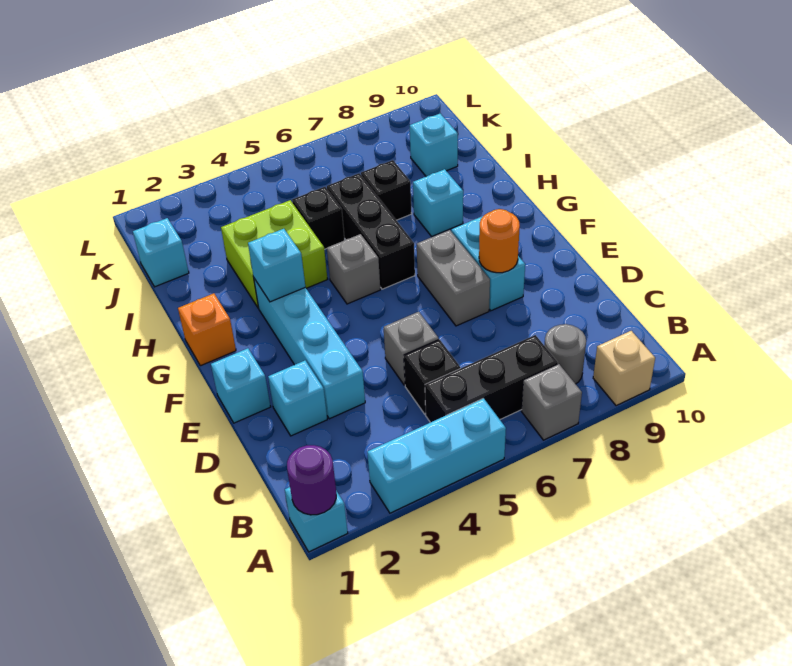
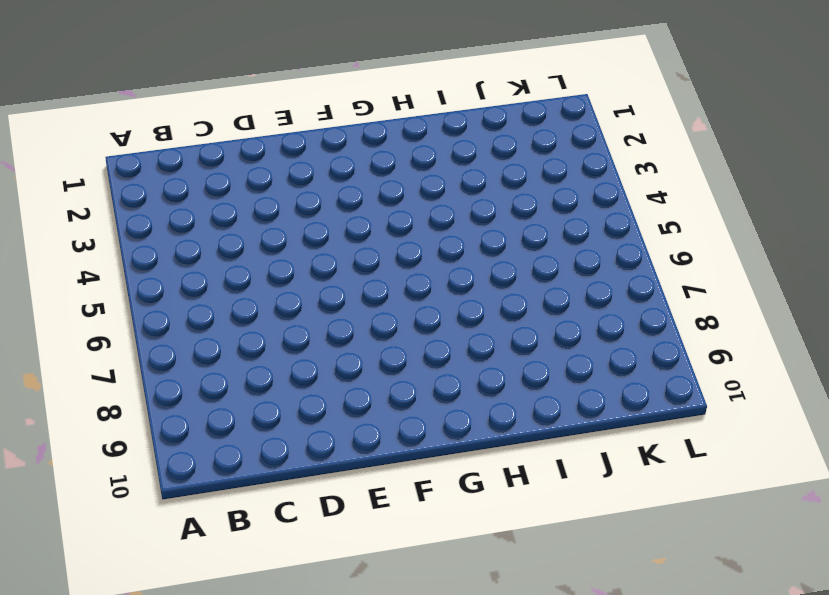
none -> cyan brick A1 level 1
none -> cyan brick A3:A5 level 1
none -> grey brick A7 level 1

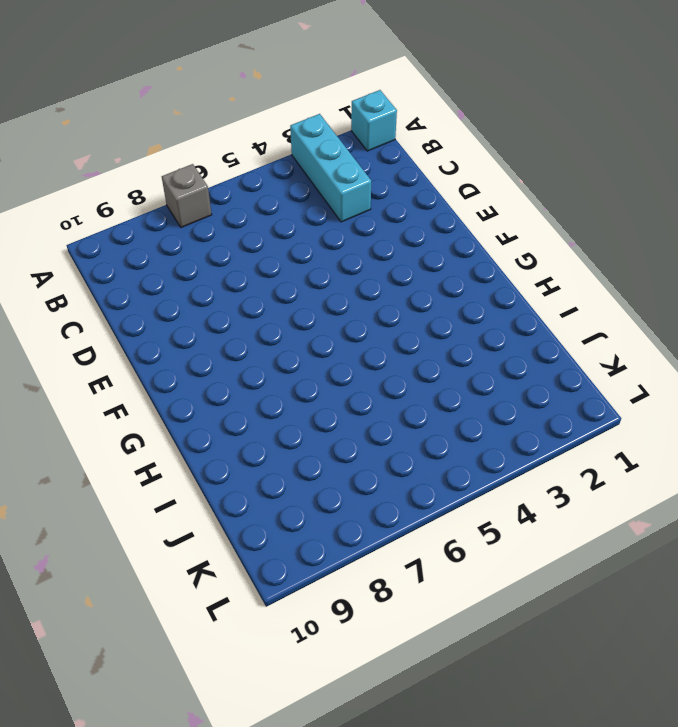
cyan brick A3:C3 level 1 -> cyan brick A3:A5 level 1
none -> tan brick A9 level 1
none -> black brick B5:B7 level 1
none -> grey round brick B8 level 1

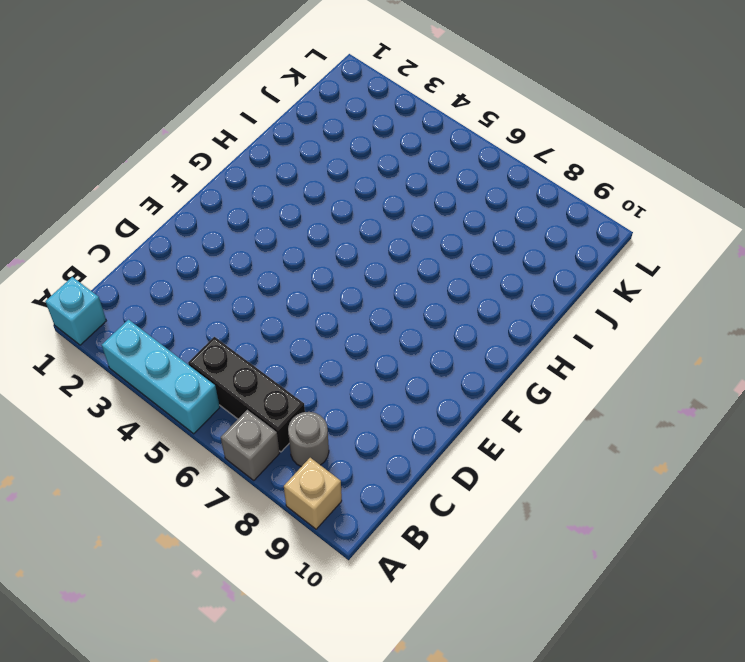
none -> black brick C5 level 1
none -> cyan brick D2 level 1
none -> cyan brick D3:G3 level 1

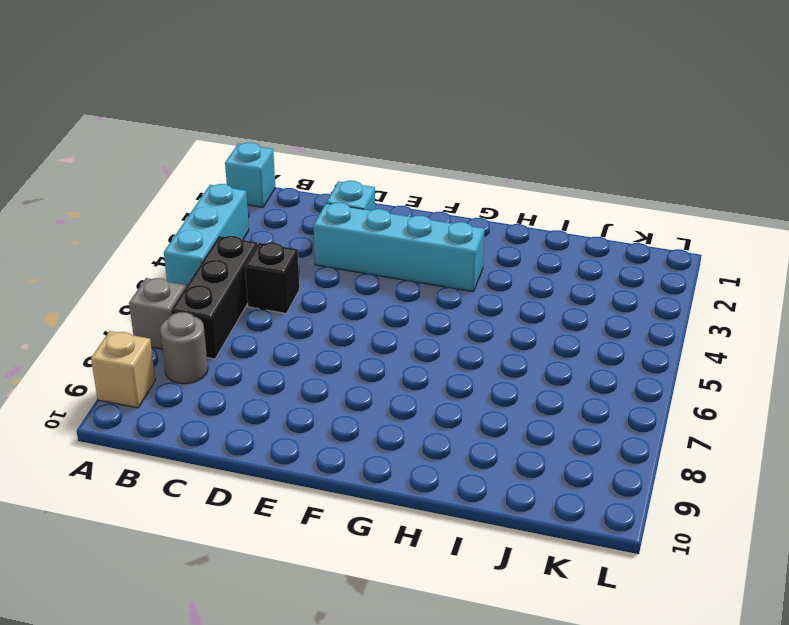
none -> grey brick D5 level 1
none -> cyan brick E1 level 1
none -> grey brick E7:F7 level 1

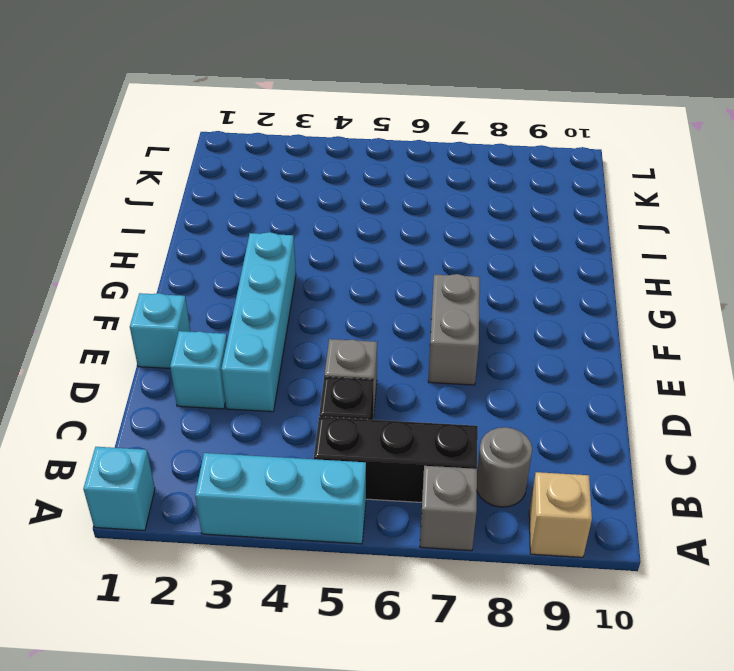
none -> cyan brick E8:F8 level 1
none -> orange brick G1 level 1
none -> grey brick G5 level 1

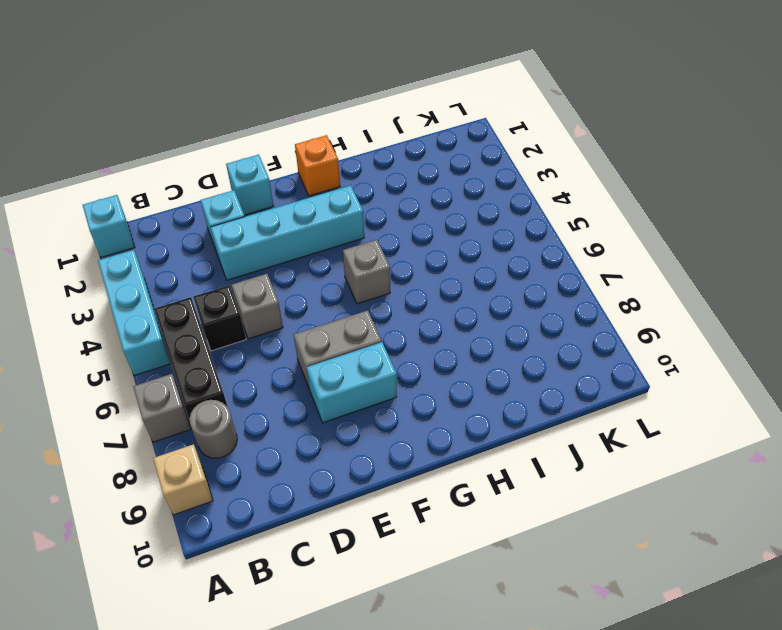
none -> black brick G6:I6 level 1
none -> lime brick H3:I4 level 1
none -> cyan brick H8 level 1

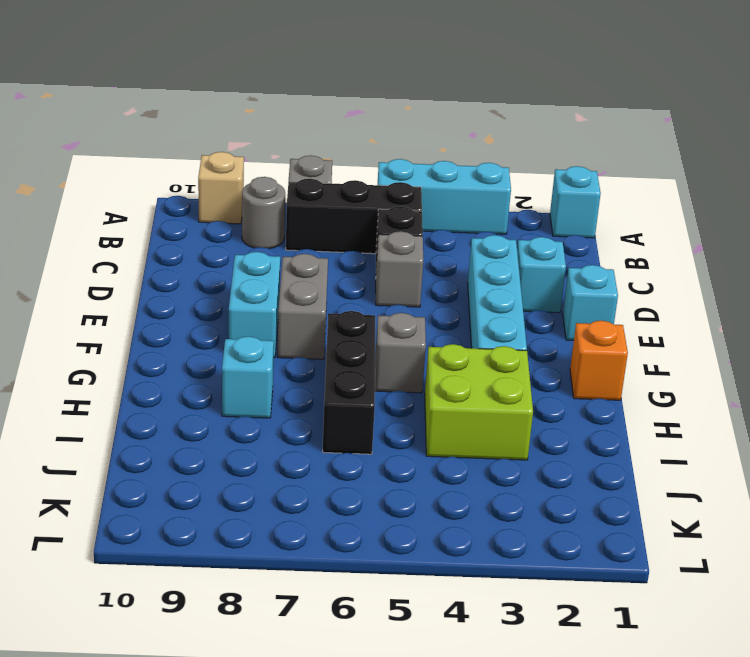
none -> black brick I5 level 1
none -> black brick I7 level 1
none -> cyan brick J1 level 1

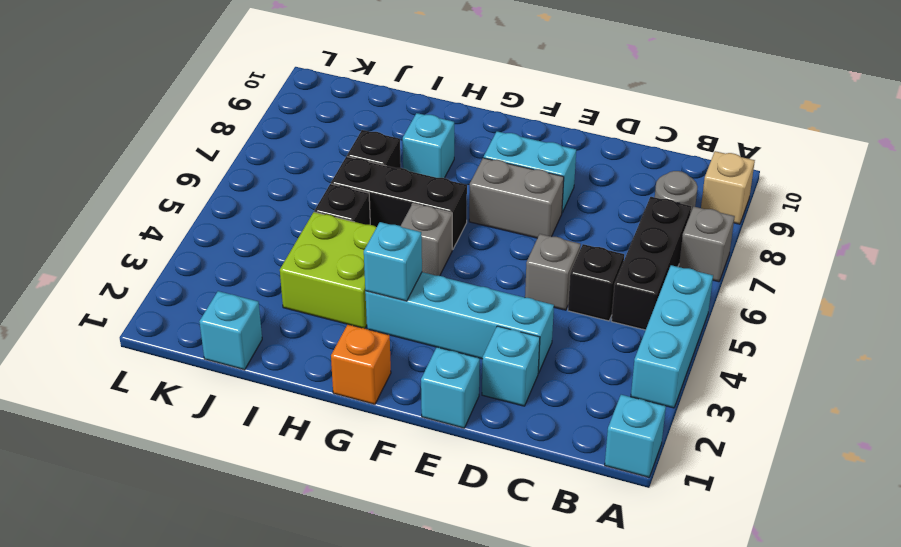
none -> cyan brick J9 level 1
none -> purple round brick A1 level 2
none -> orange round brick E8 level 2

